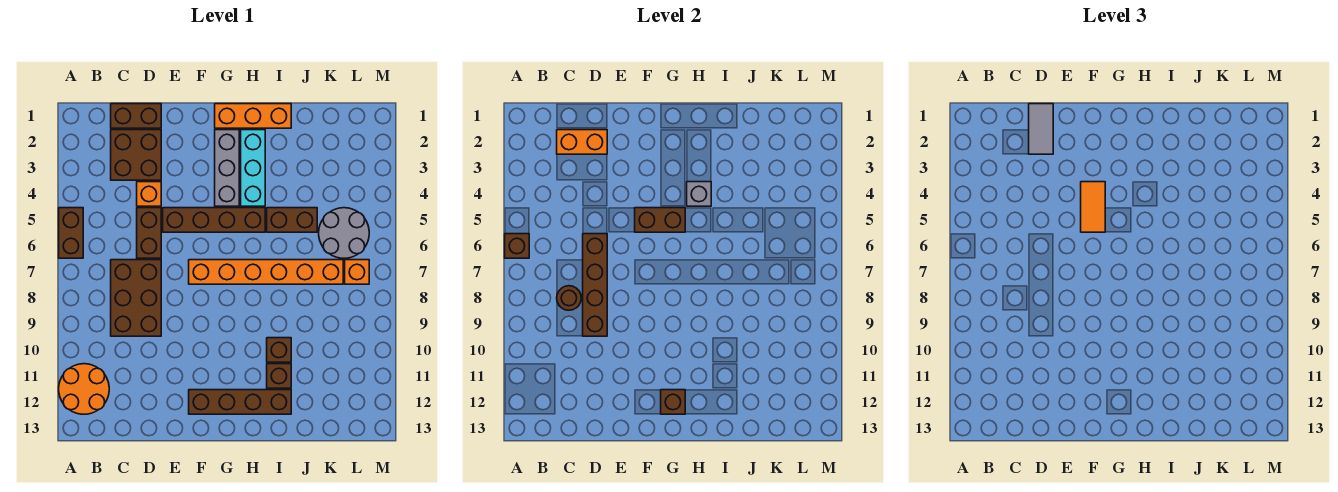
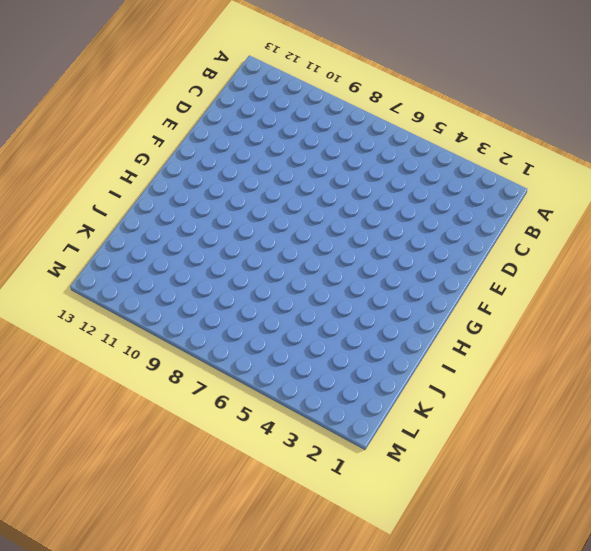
none -> brown brick A5:A6 level 1
none -> orange round brick A11:B12 level 1
none -> brown brick C1:D1 level 1

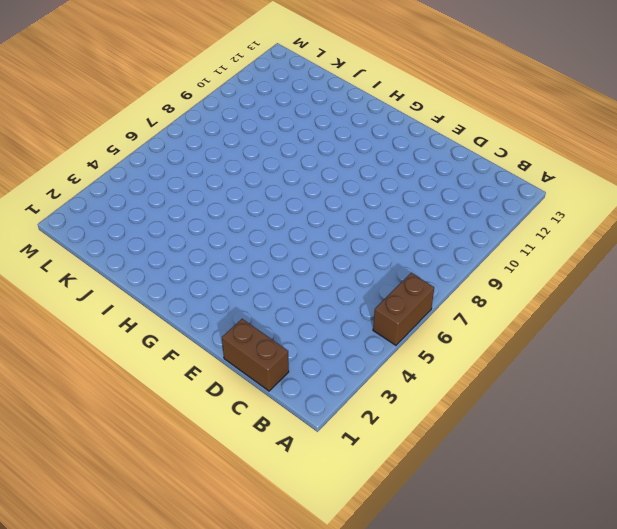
none -> orange round brick A11:B12 level 1
none -> brown brick C2:D3 level 1
none -> brown brick C7:D9 level 1

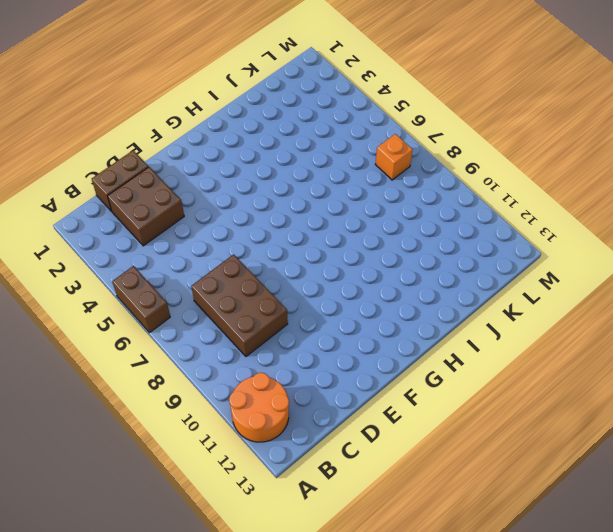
none -> orange brick D4 level 1
none -> brown brick D5:D6 level 1
none -> brown brick E5:H5 level 1

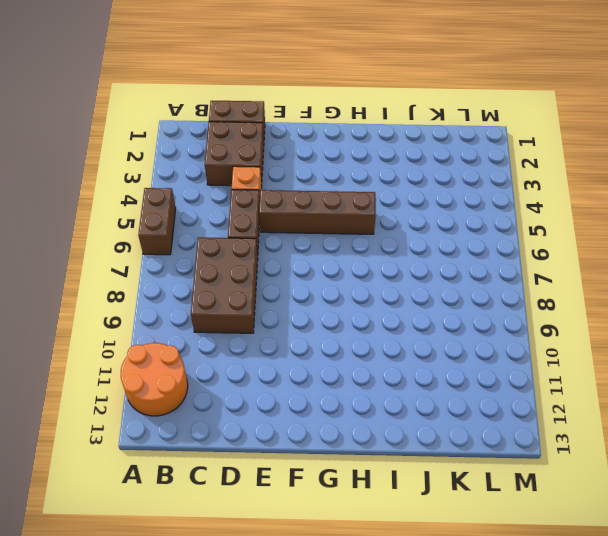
none -> orange brick F7:K7 level 1
none -> brown brick F12:I12 level 1
none -> orange brick G1:I1 level 1

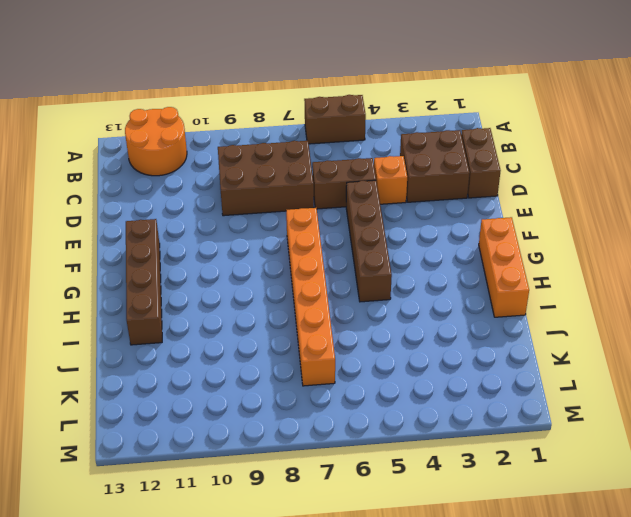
none -> grey brick G2:G4 level 1
none -> cyan brick H2:H4 level 1
none -> brown brick I5:J5 level 1

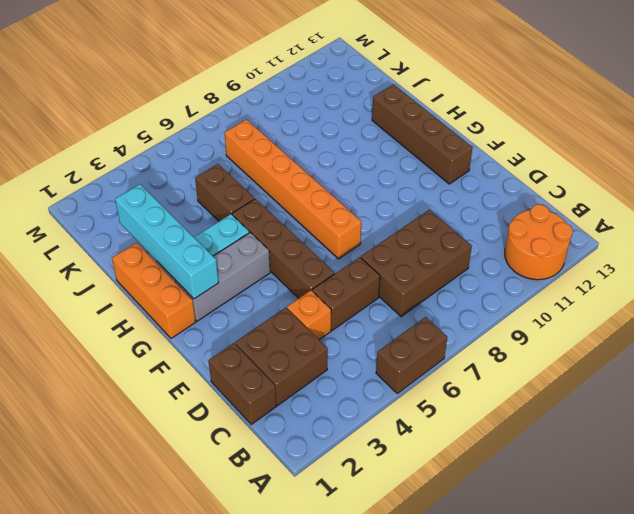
cyan brick G2:J2 level 2 -> none
none -> brown brick I10 level 1
none -> brown brick I11 level 1
none -> grey round brick K5:L6 level 1

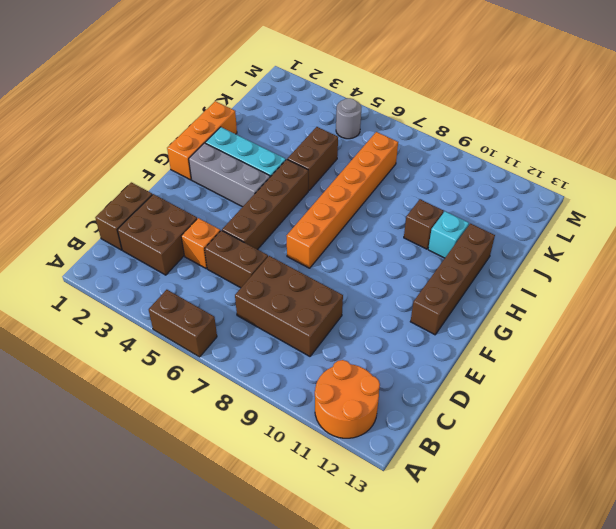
cyan brick I11 level 1 -> brown brick I11 level 1
grey round brick L5 level 1 -> grey round brick K5:L6 level 1
none -> orange brick L7 level 1
none -> brown brick A6 level 2
none -> orange brick C2:D2 level 2

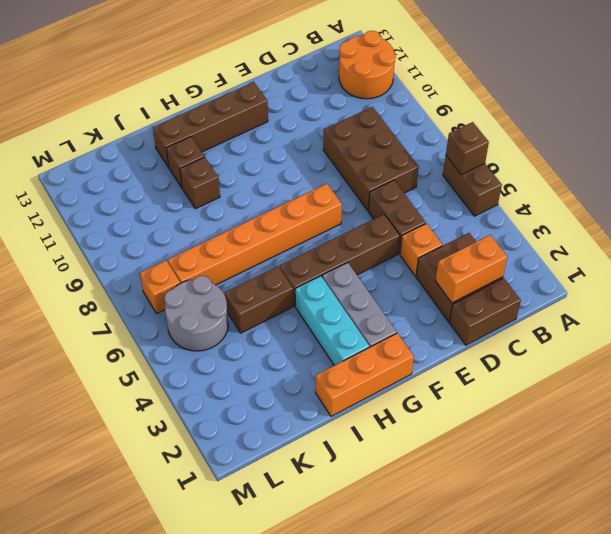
none -> brown round brick C8 level 2
none -> brown brick D6:D9 level 2
none -> brown brick F5:G5 level 2

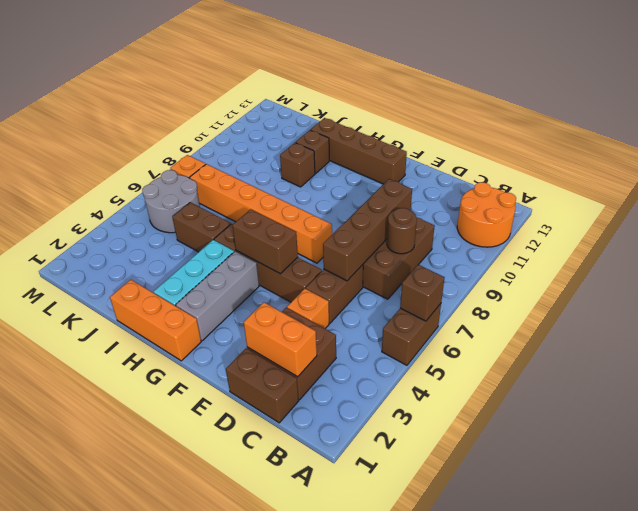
none -> brown brick G12 level 2
none -> grey brick H4 level 2
none -> grey tile D1:D2 level 3

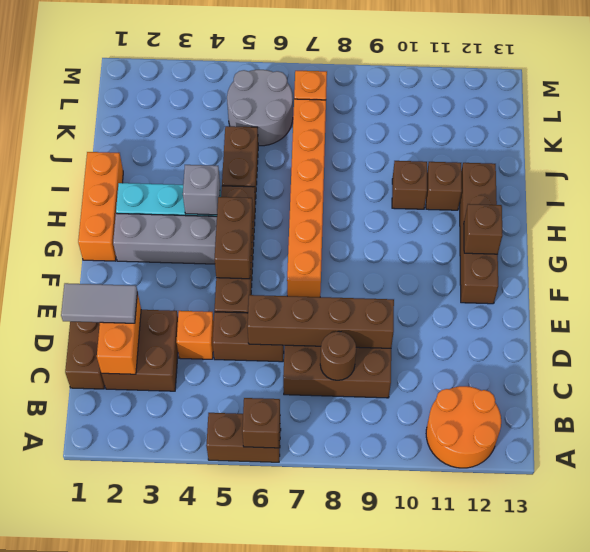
none -> orange tile F4:F5 level 3

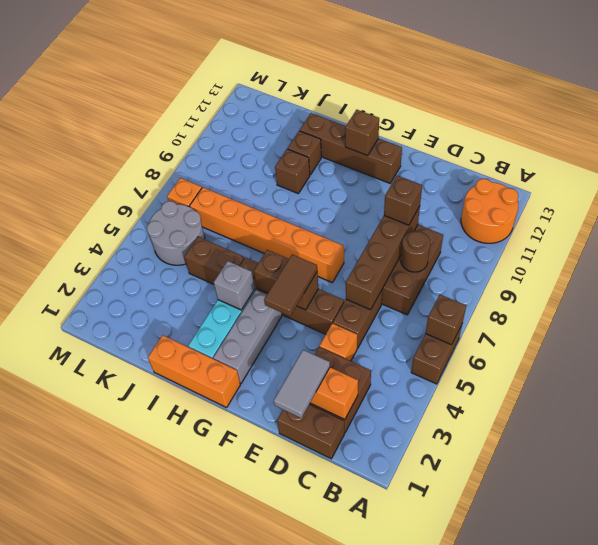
brown brick D9 level 3 -> none
brown tile F4:F5 level 3 -> orange tile F4:F5 level 3

